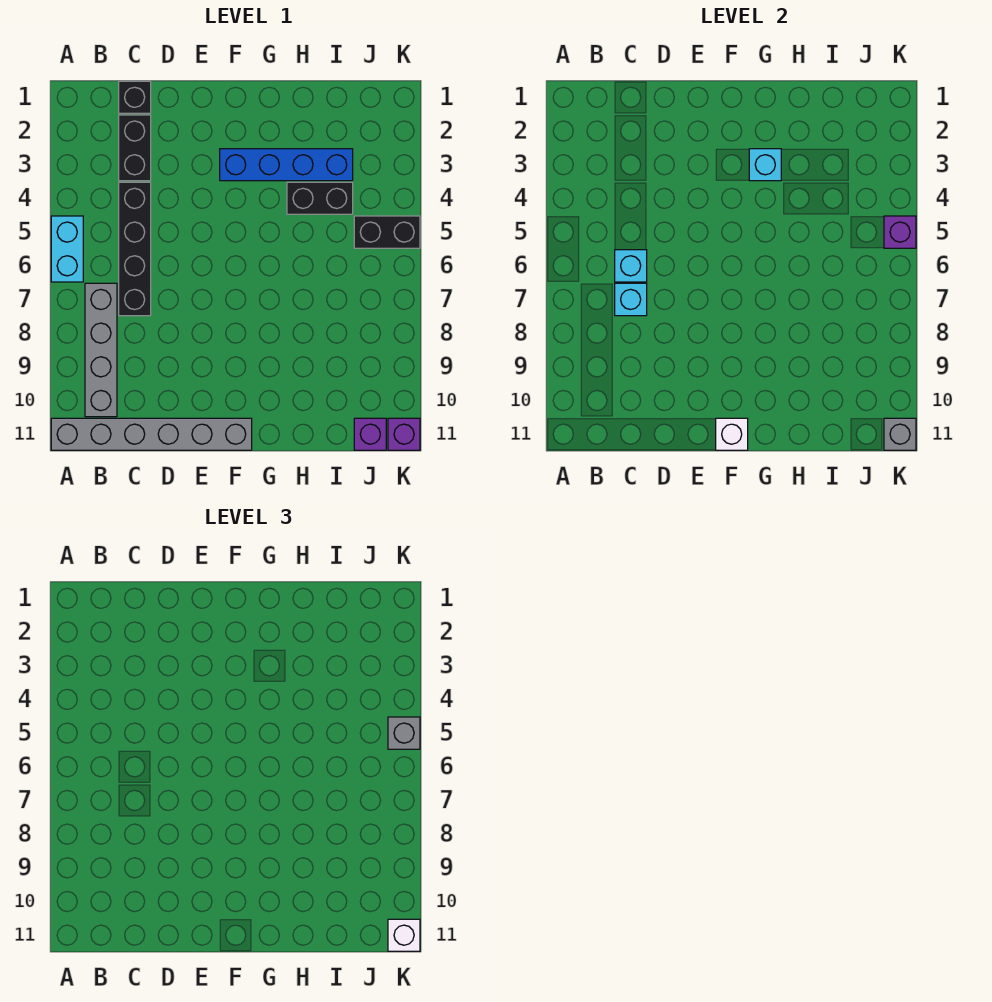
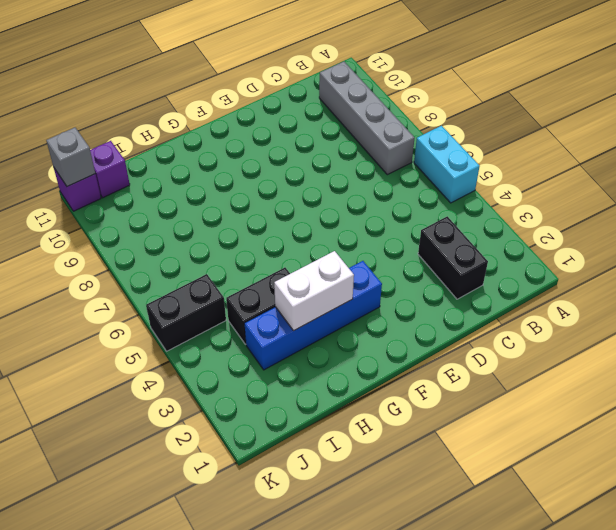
white brick G3:H3 level 2 -> cyan brick G3 level 2
none -> grey brick A11:F11 level 1
none -> black brick C1 level 1
none -> black brick C4:C7 level 1

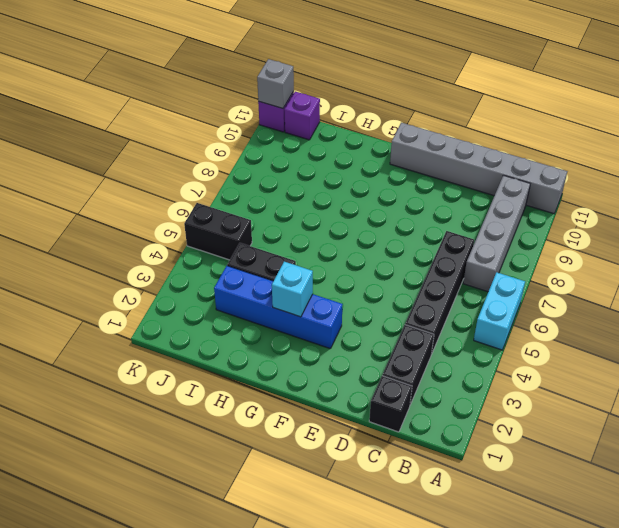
none -> cyan brick C6 level 2
none -> cyan brick C7 level 2
none -> white brick F11 level 2

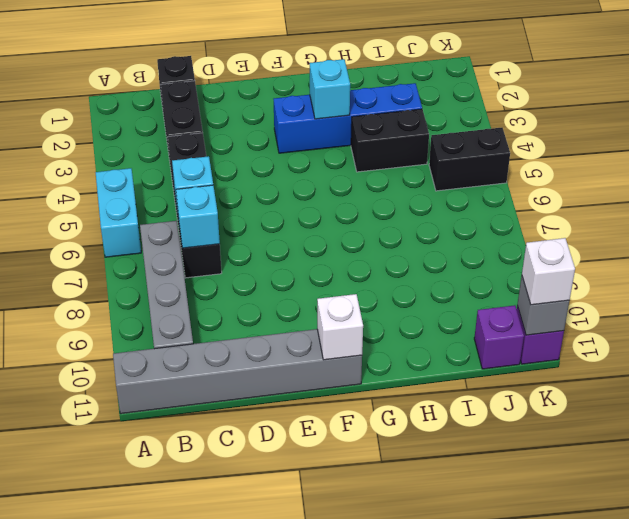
none -> purple brick K5 level 2
none -> grey brick K5 level 3

